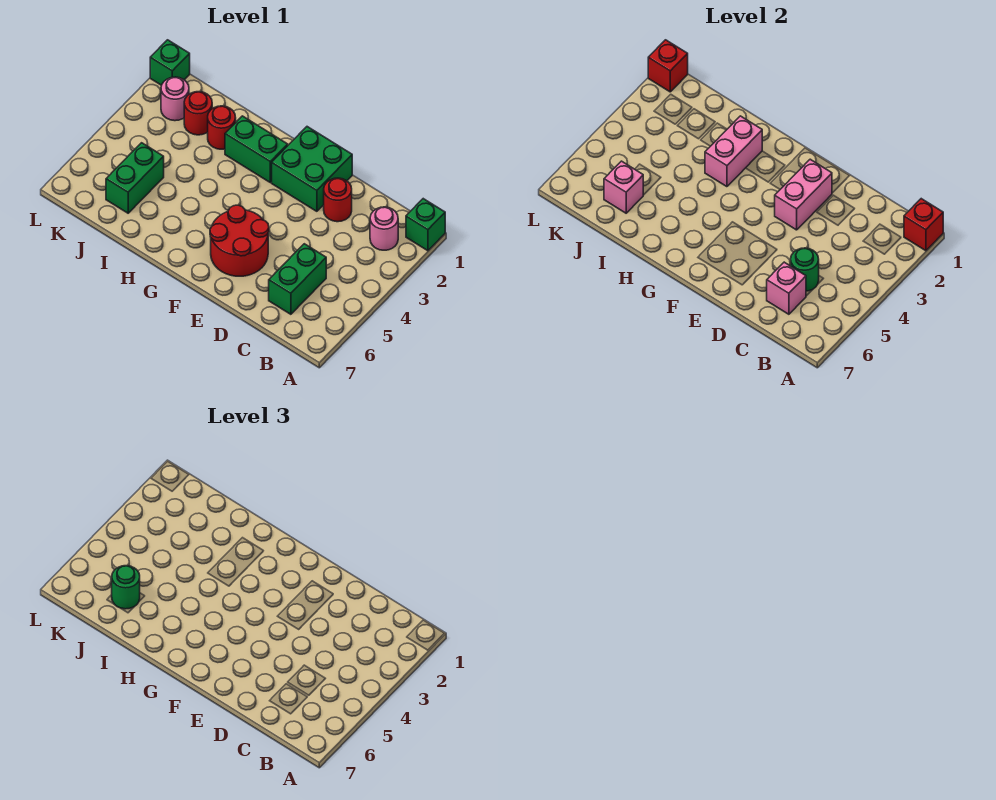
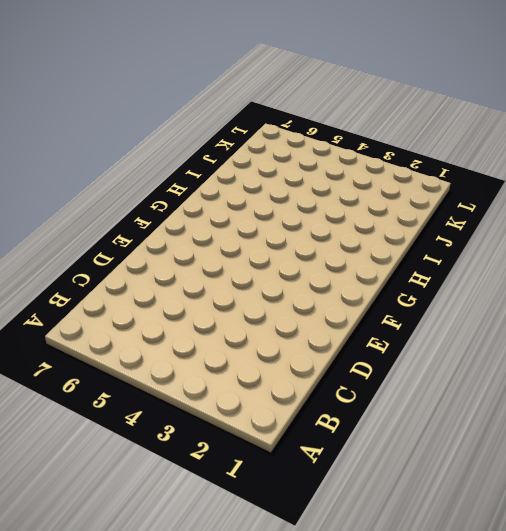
none -> green brick A1 level 1
none -> pink round brick B2 level 1
none -> green brick C5:C6 level 1

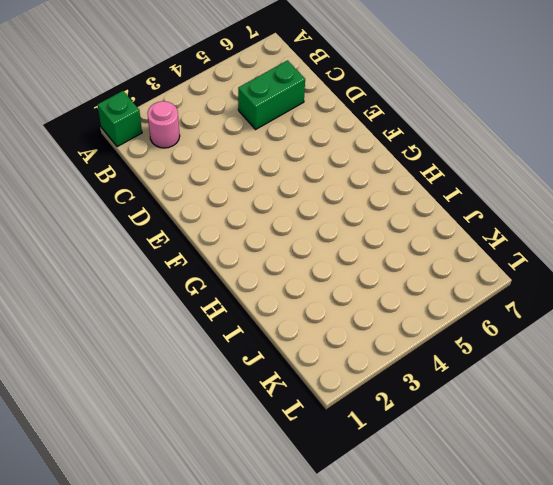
none -> red round brick D2 level 1
none -> green brick E1:F2 level 1
none -> red round brick E5:F6 level 1

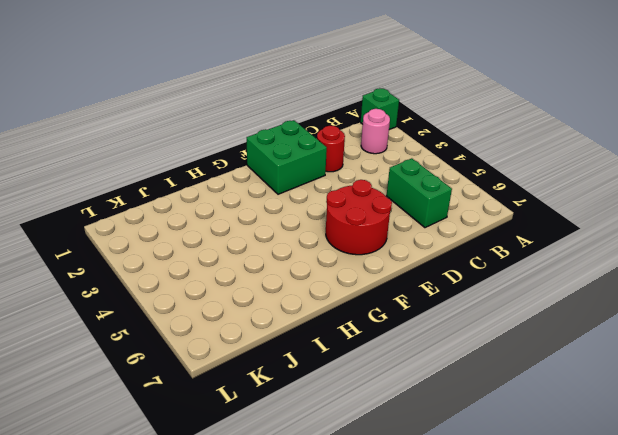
none -> green brick G2:H2 level 1
none -> red round brick I2 level 1
none -> red round brick J2 level 1

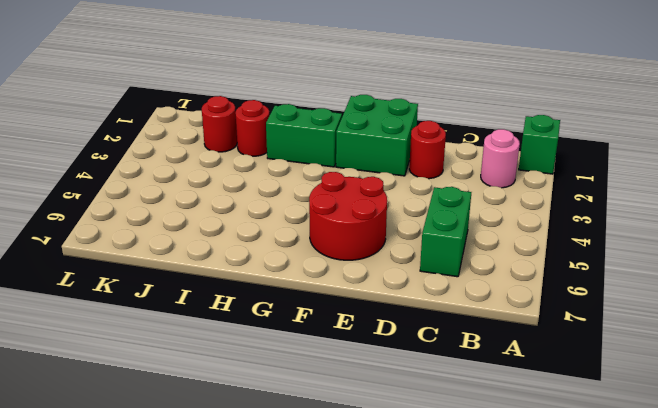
none -> green brick J5:J6 level 1
none -> pink round brick K2 level 1
none -> green brick L1 level 1

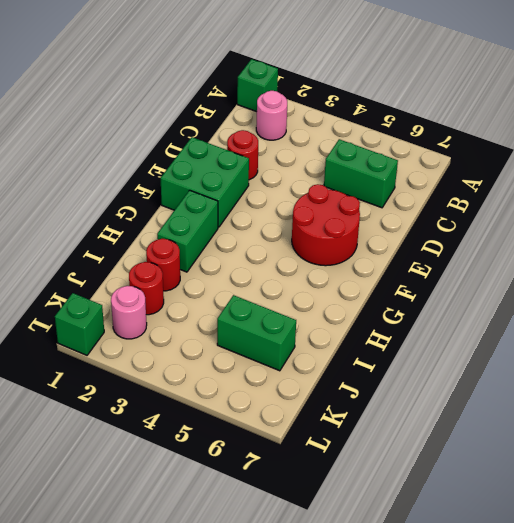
none -> red brick A1 level 2
none -> green round brick C5 level 2
none -> pink brick C6 level 2

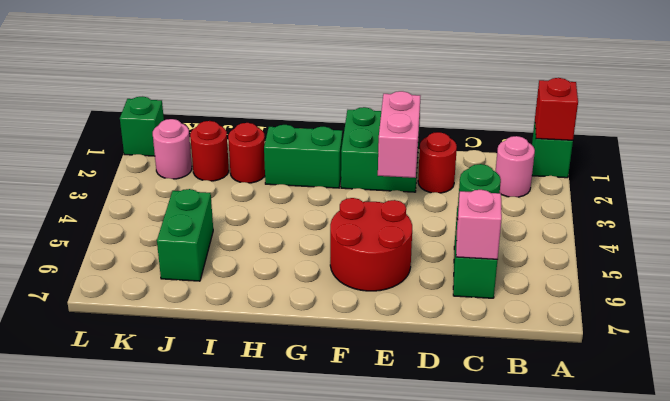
none -> pink brick H2:H3 level 2
none -> pink brick J6 level 2
none -> red brick L1 level 2

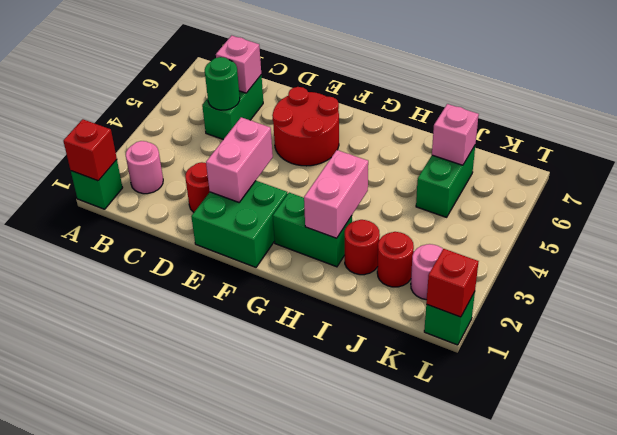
none -> green round brick J6 level 3

